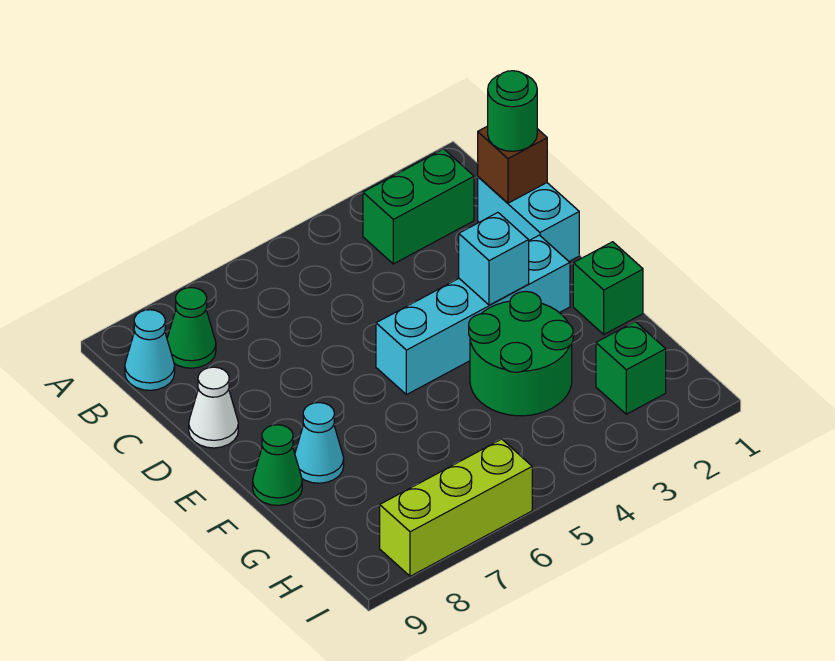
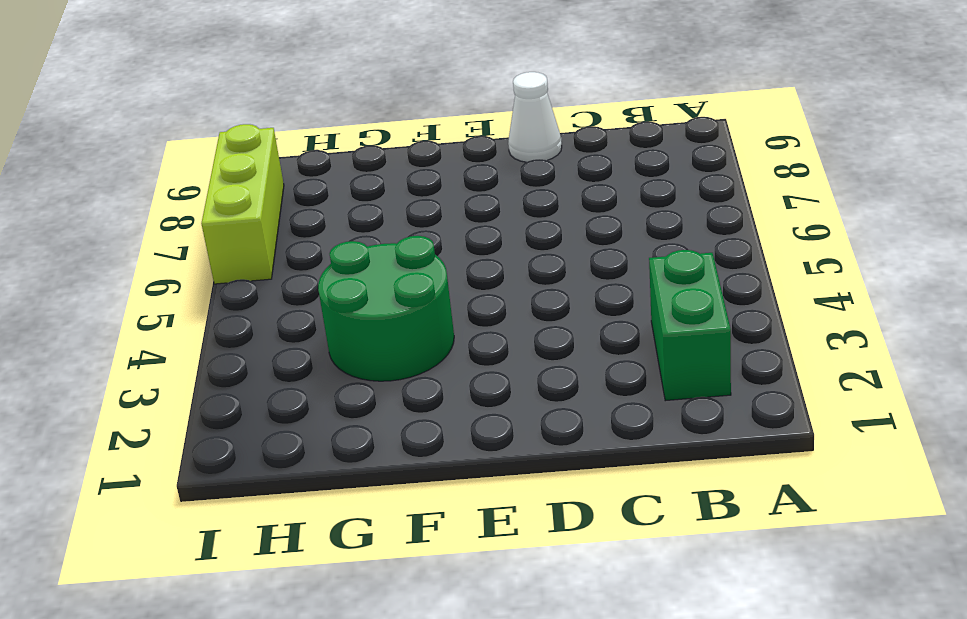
none -> green cone B8 level 1
none -> cyan cone B9 level 1
none -> cyan brick C1:D1 level 1

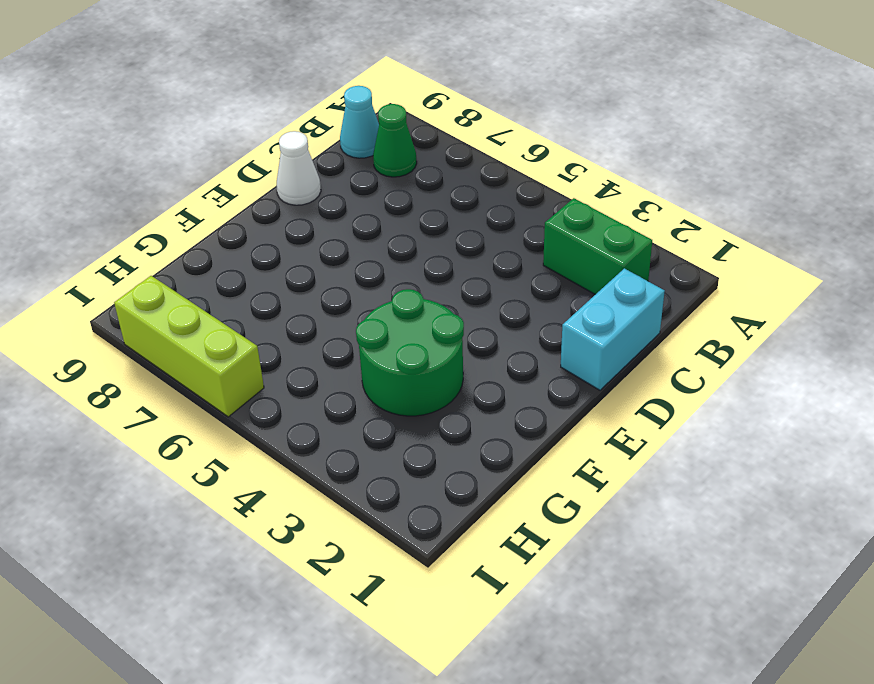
none -> cyan brick E2:E5 level 1
none -> green brick F1 level 1
none -> cyan cone F8 level 1

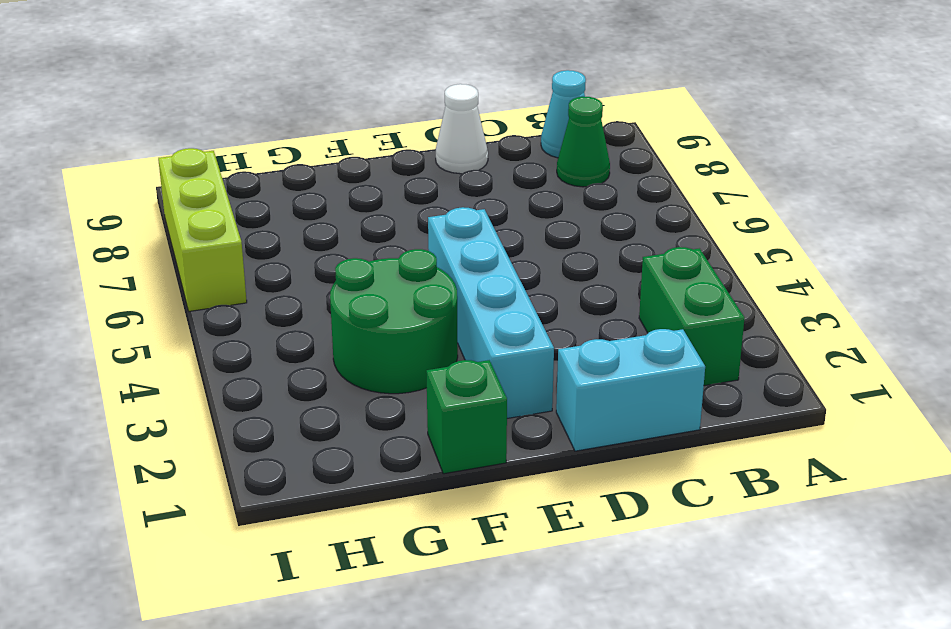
none -> cyan cone F8 level 1
none -> green cone F9 level 1
none -> green brick H2 level 1

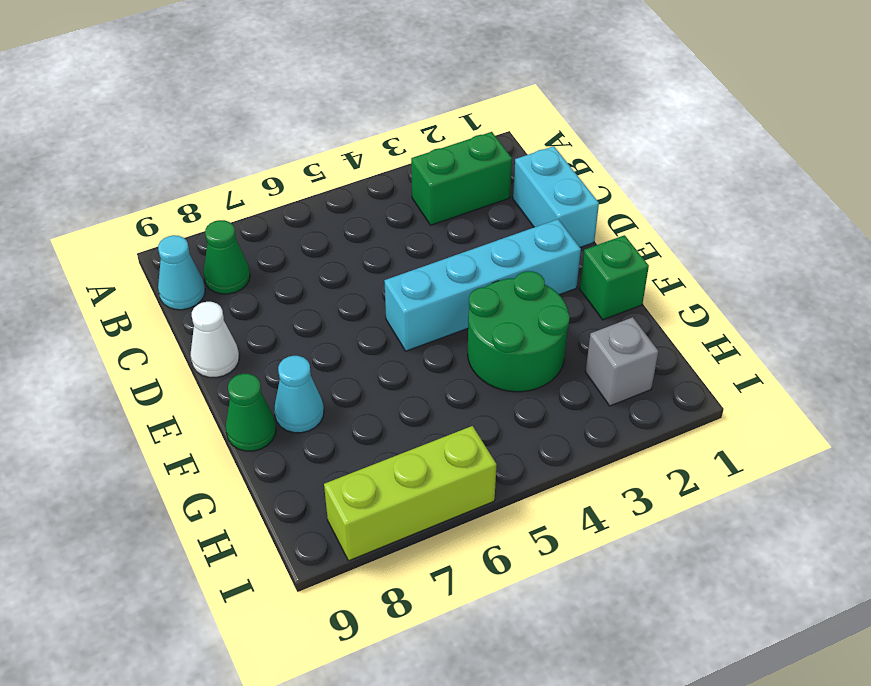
grey brick H2 level 1 -> green brick H2 level 1
none -> brown brick C1 level 2
none -> cyan brick E3 level 2
none -> green round brick C1 level 3

